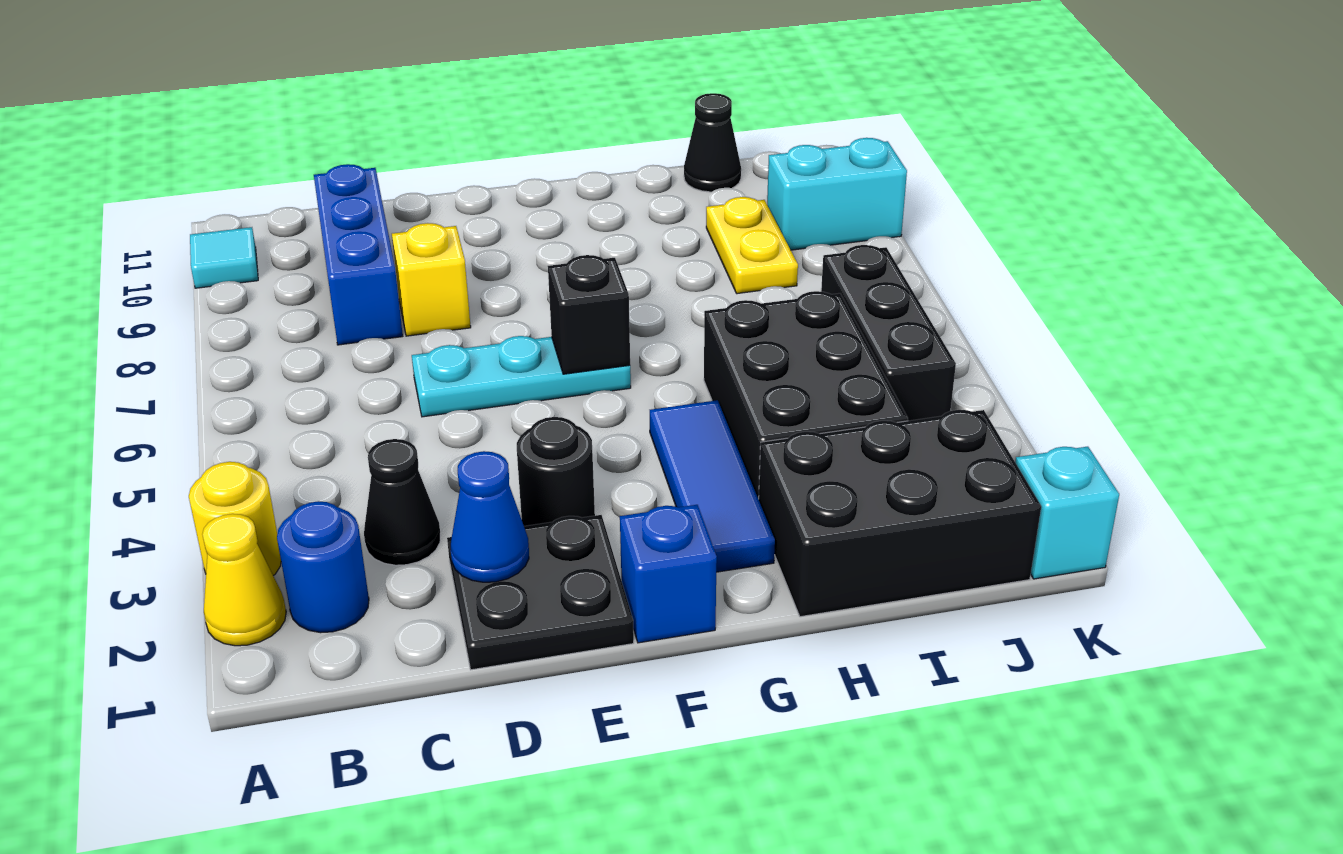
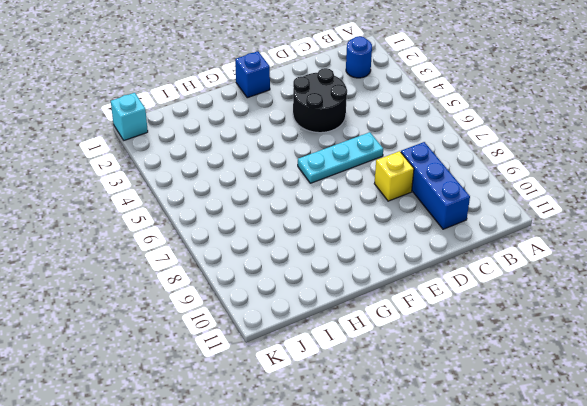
black round brick D3:E4 level 1 -> black round brick E3 level 1
none -> yellow cone A2 level 1
none -> yellow round brick A3 level 1
none -> cyan tile A10 level 1

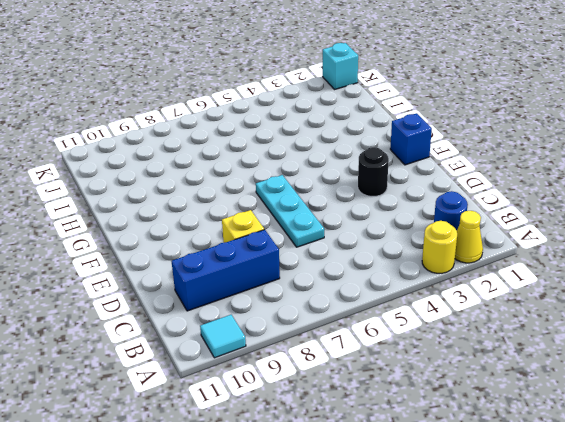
none -> black cone C3 level 1
none -> black plate D1:E2 level 1
none -> blue tile G2:G4 level 1

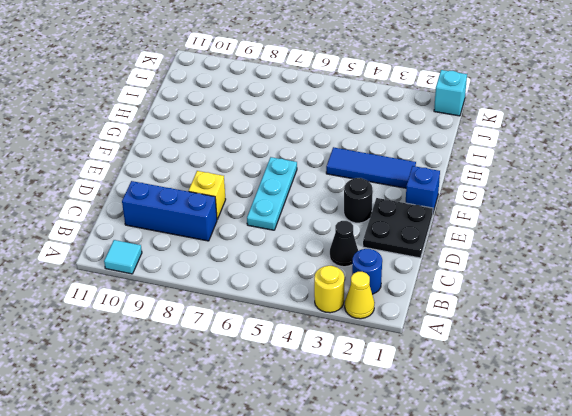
none -> black brick H1:J2 level 1
none -> black brick H3:I5 level 1
none -> yellow plate I8:I9 level 1

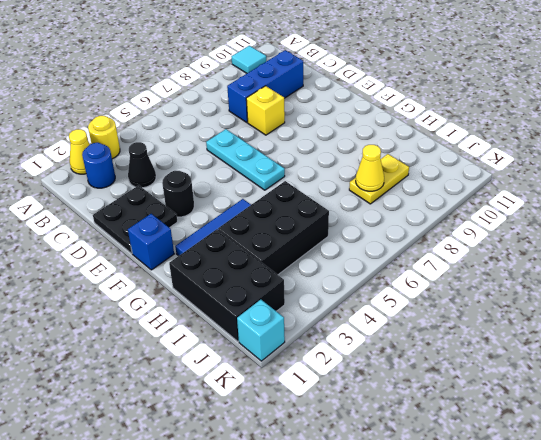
yellow cone I8 level 2 -> none
none -> black cone I11 level 1
none -> black brick J4:J6 level 1
none -> cyan brick J9:K9 level 1

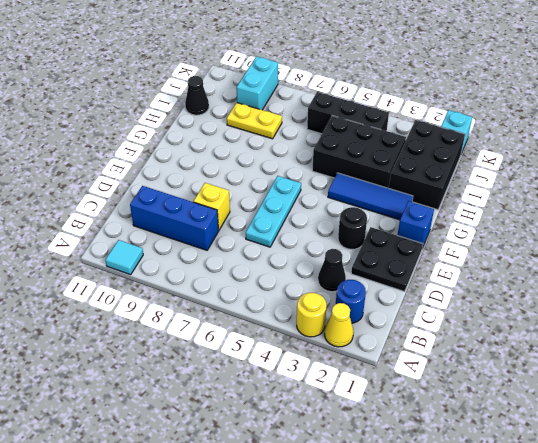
none -> blue cone D2 level 2
none -> black brick F6 level 2

